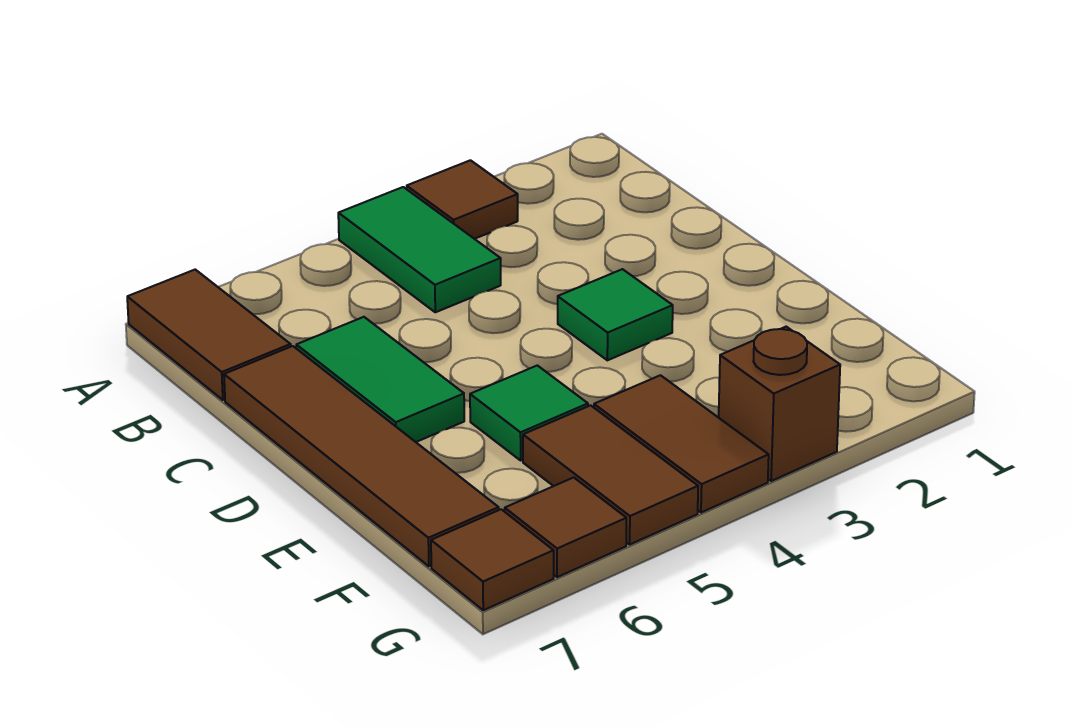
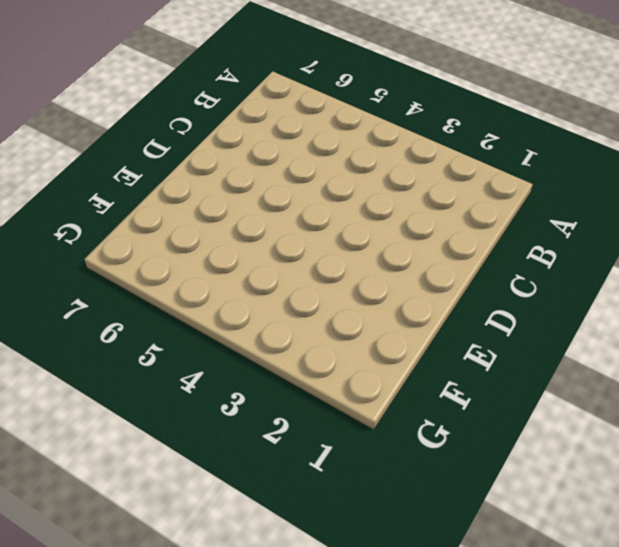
none -> brown tile A3 level 1
none -> green tile A4:B4 level 1
none -> brown tile A7:B7 level 1

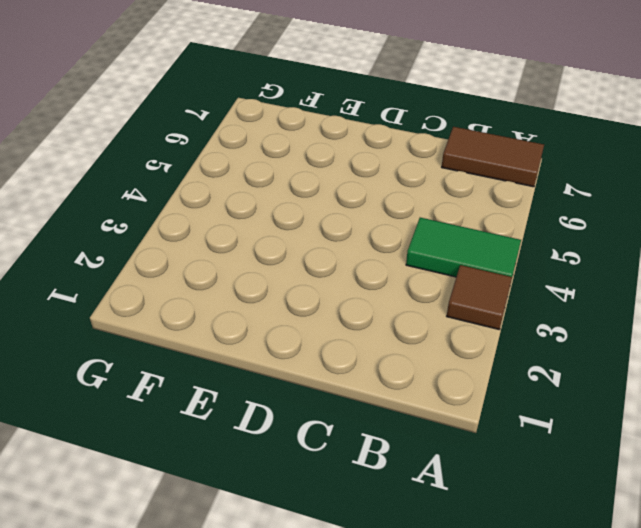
none -> green tile C6:D6 level 1
none -> brown tile C7:F7 level 1
none -> green tile D3 level 1

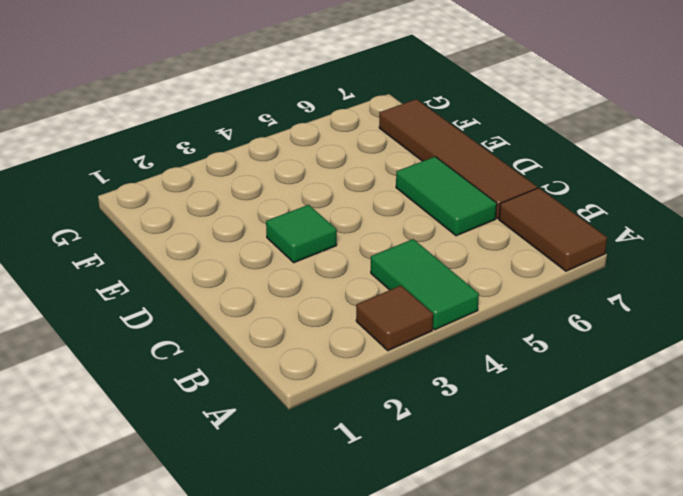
none -> green tile E5 level 1
none -> brown tile F4:G4 level 1
none -> brown tile F5:G5 level 1

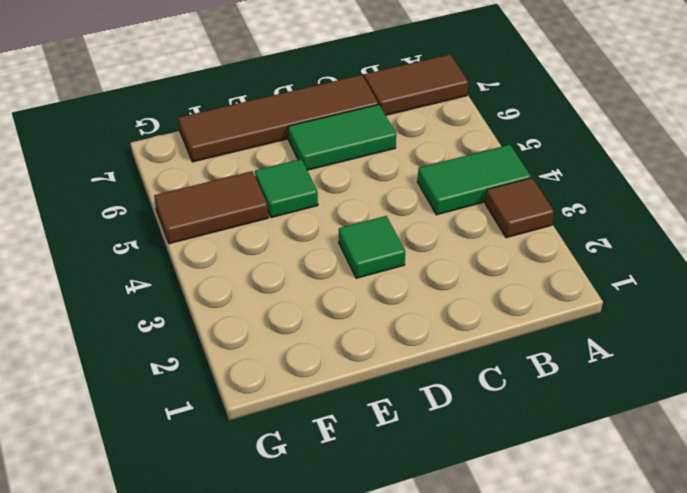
none -> brown tile F4:G4 level 1
none -> brown brick G3 level 1
none -> brown tile G6 level 1

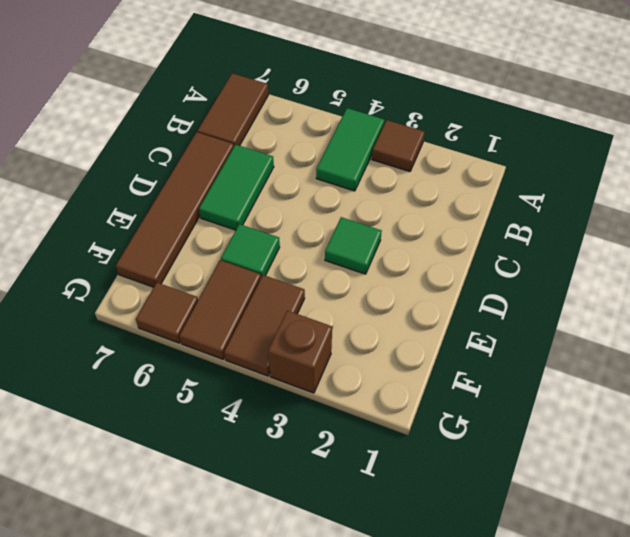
none -> brown tile G7 level 1

